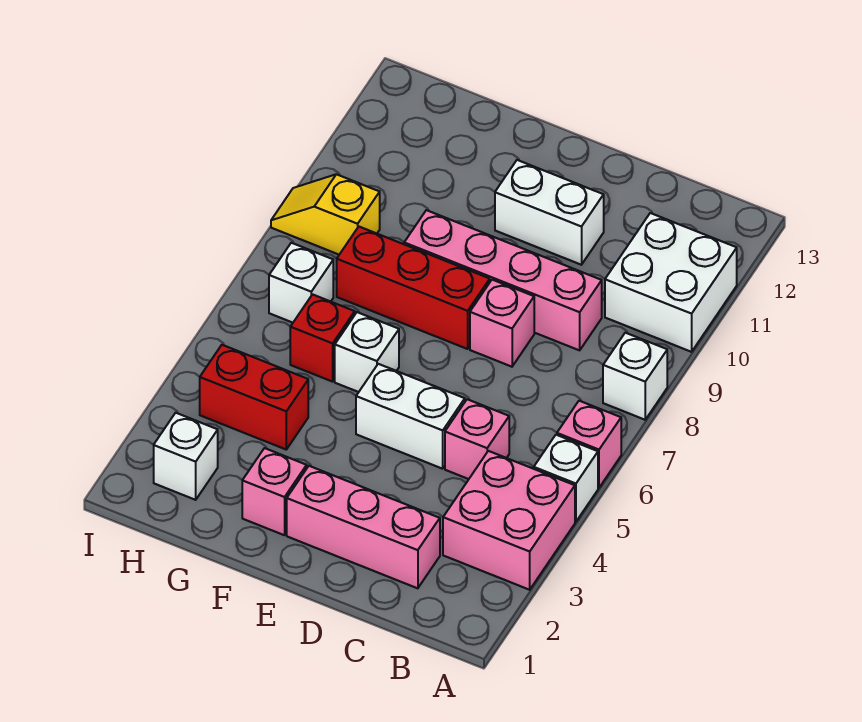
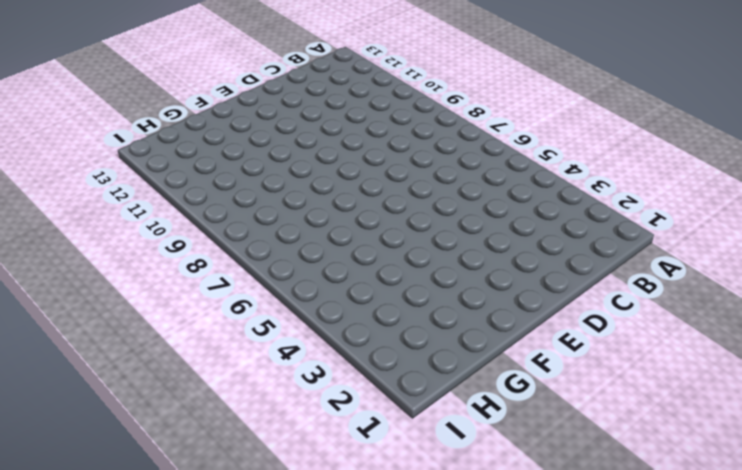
none -> pink brick A3:B4 level 1
none -> white brick A5 level 1
none -> pink brick A6 level 1

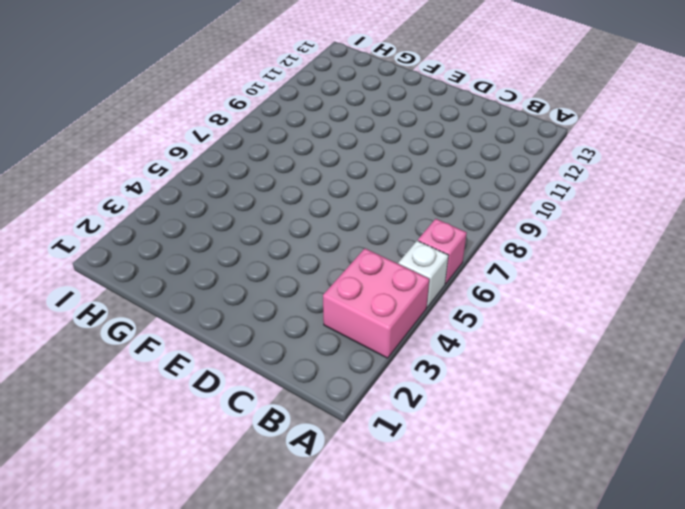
none -> white brick A8 level 1
none -> white brick A10:B11 level 1
none -> pink brick C2:E2 level 1

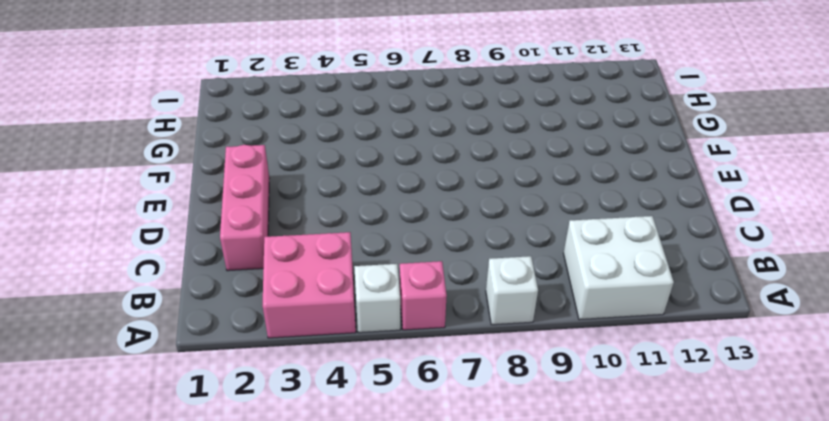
none -> pink brick C5 level 1
none -> pink brick C9:F9 level 1
none -> white brick D5:E5 level 1

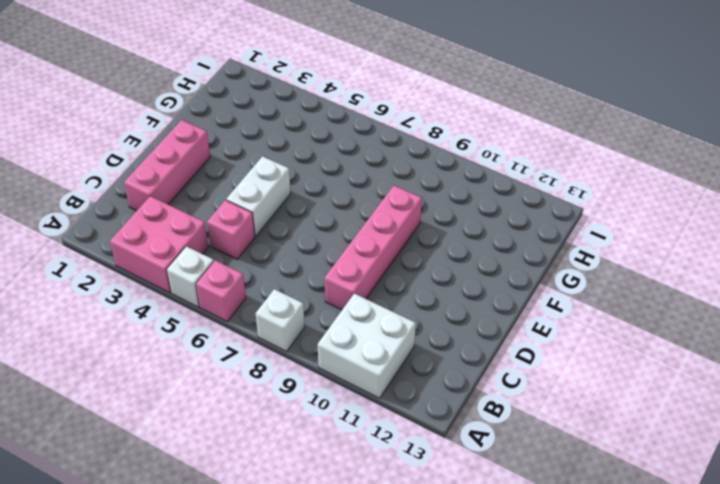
none -> pink brick D8 level 1
none -> white brick D11:E11 level 1
none -> red brick E8:G8 level 1

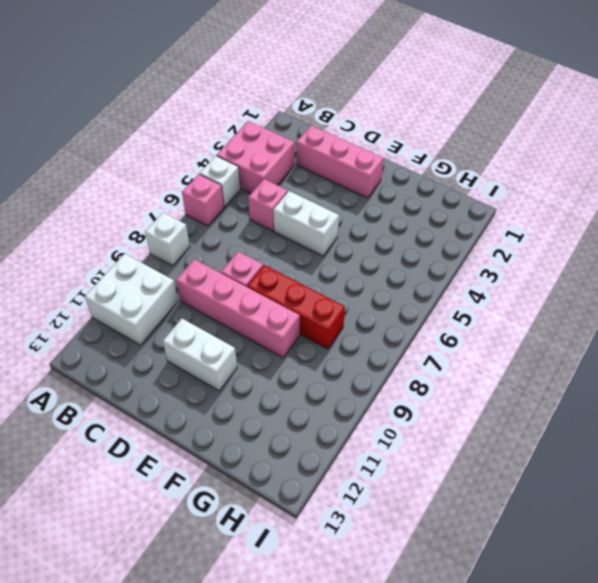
none -> pink brick F2 level 1
none -> white brick F6 level 1
none -> red brick G4:H4 level 1

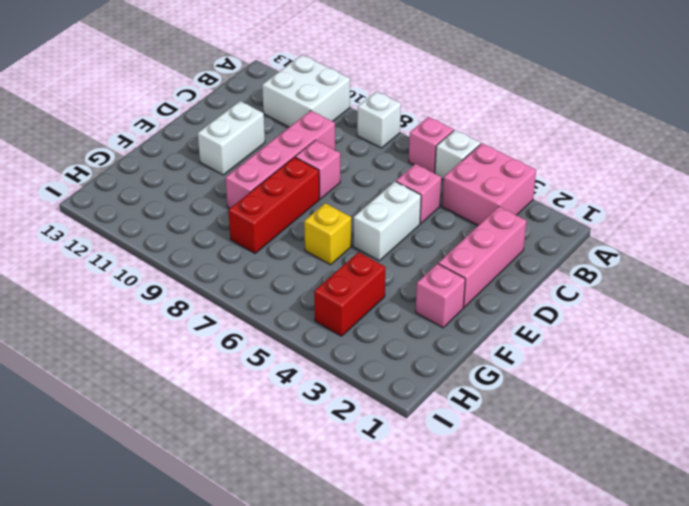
yellow brick F6 level 1 -> white brick F6 level 1
none -> red brick G6 level 1
none -> white brick H2 level 1
none -> white brick H7 level 1

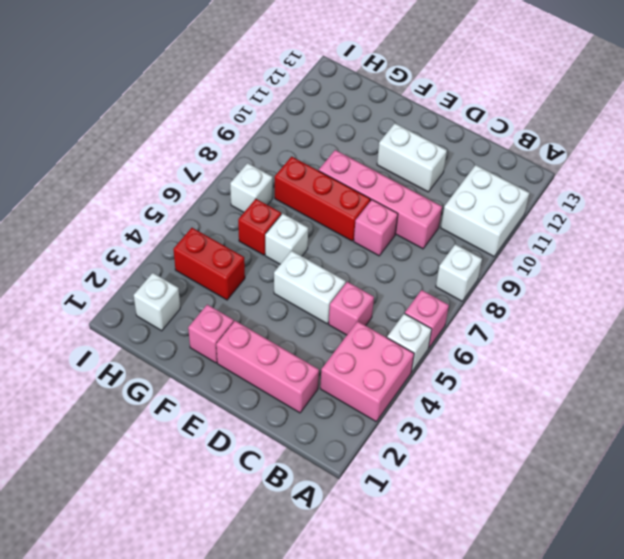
none -> yellow slope H9:I9 level 1 top H

